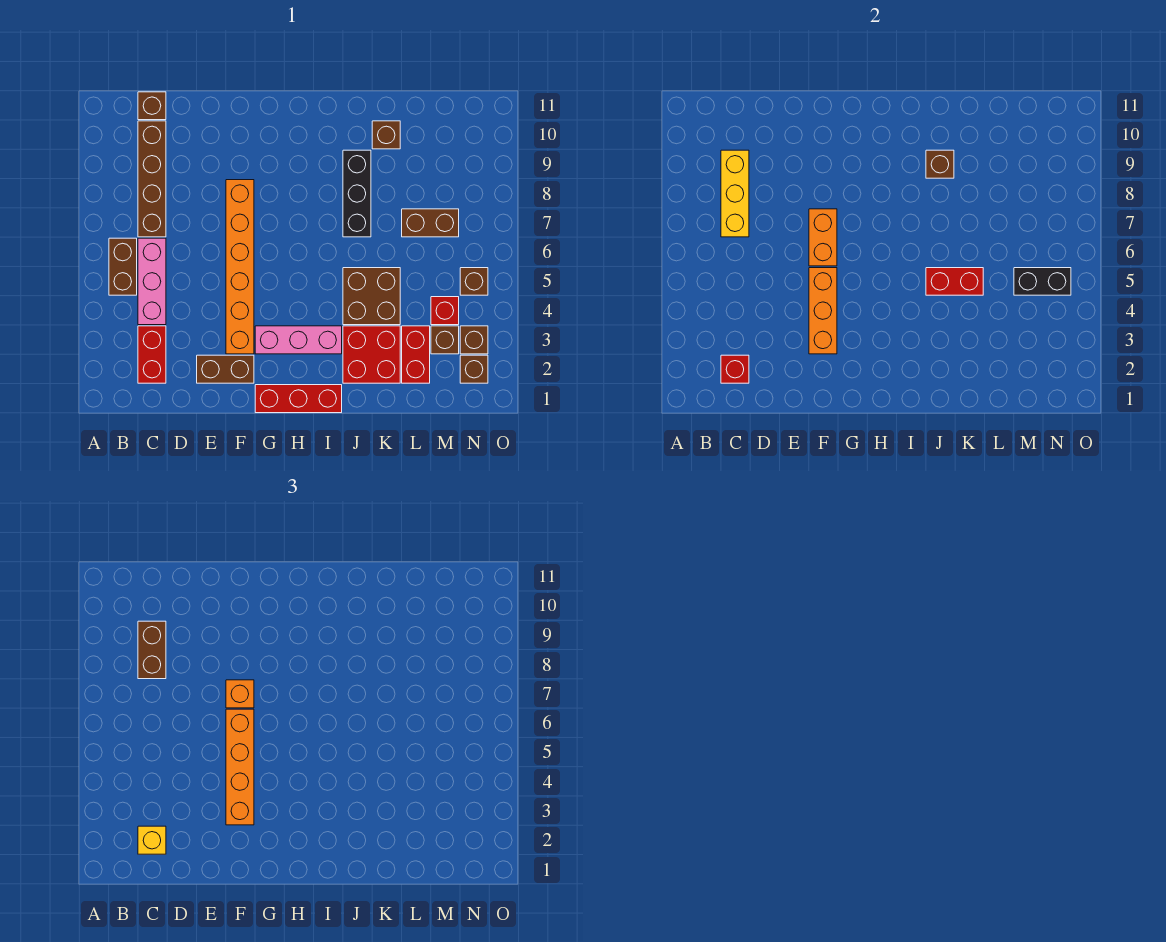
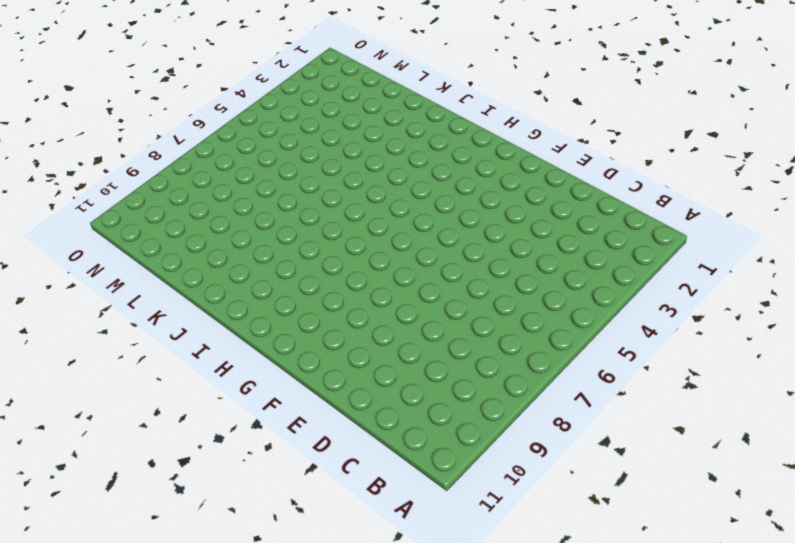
none -> brown brick B5:B6 level 1
none -> red brick C2:C3 level 1
none -> pink brick C4:C6 level 1
none -> brown brick C7:C10 level 1

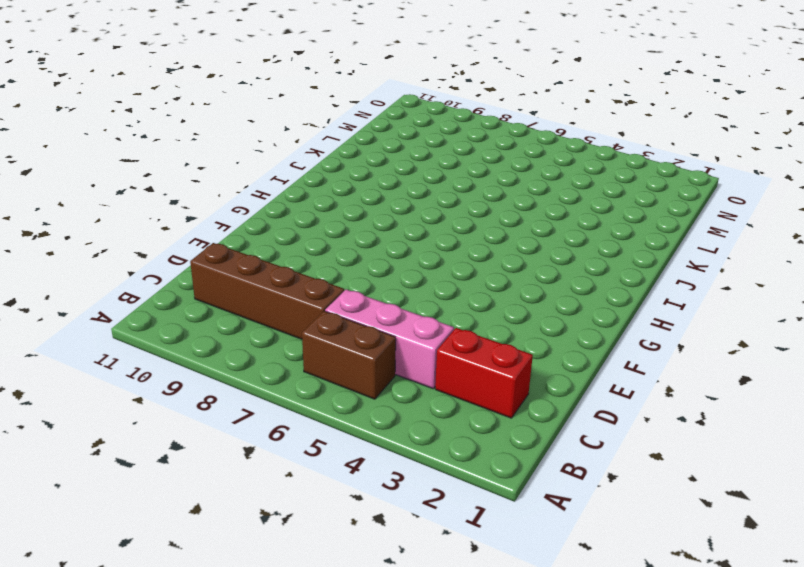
none -> brown brick C11 level 1
none -> brown brick E2:F2 level 1
none -> orange brick F3:F8 level 1
none -> red brick G1:I1 level 1

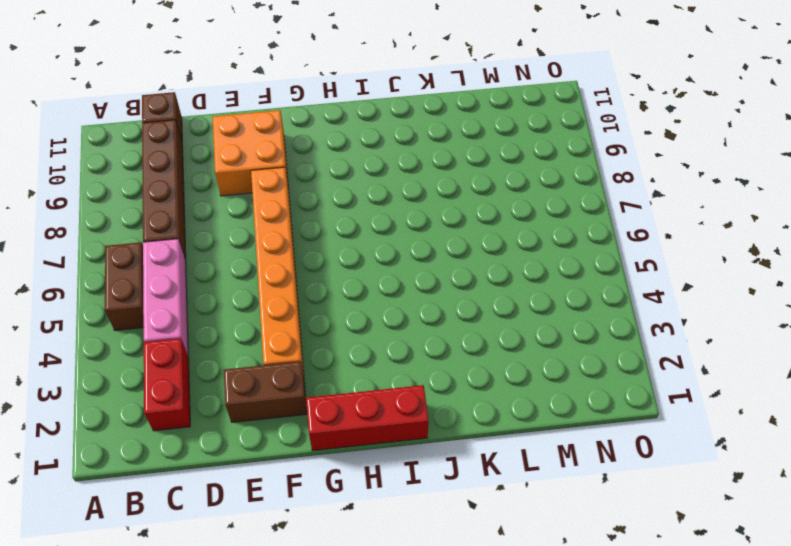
orange brick E9:F10 level 1 -> none
none -> pink brick G3:I3 level 1
none -> red brick J2:K3 level 1
none -> brown brick J4:K5 level 1
none -> black brick J7:J9 level 1

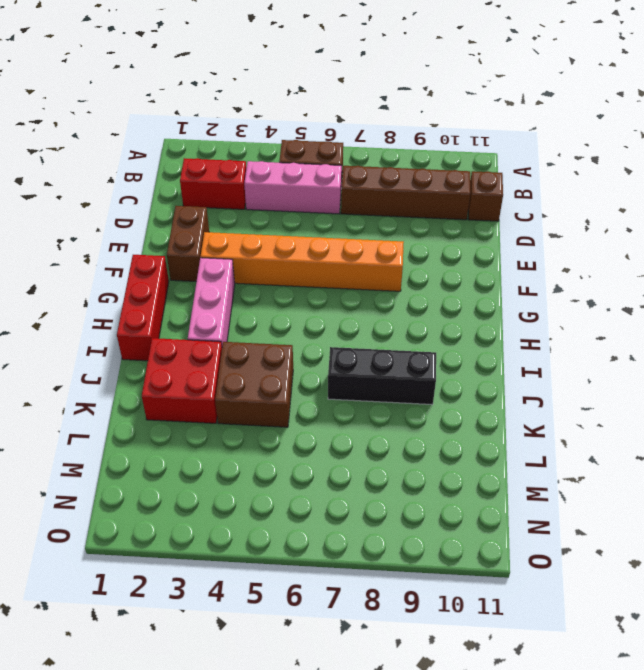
none -> brown brick K10 level 1
none -> red brick L2:L3 level 1
none -> brown brick L7:M7 level 1
none -> brown brick M3 level 1

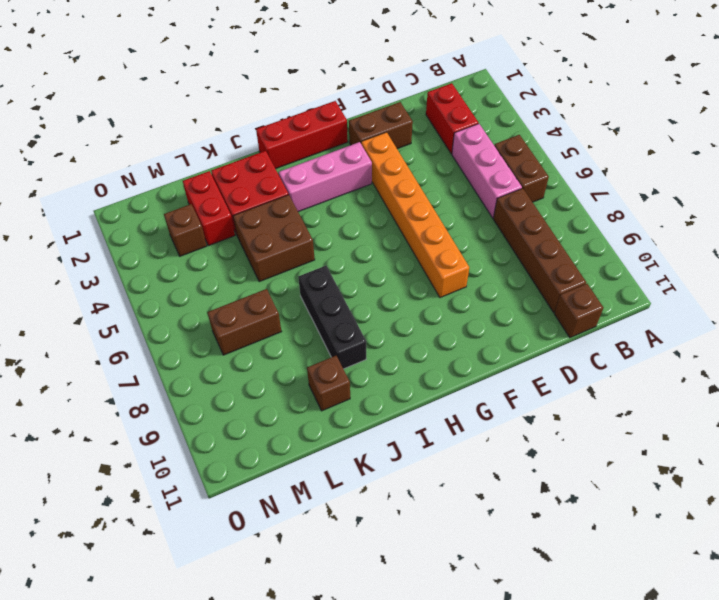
none -> red brick M4 level 1
none -> brown brick N2 level 1
none -> brown brick N3 level 1
none -> brown brick N5 level 1

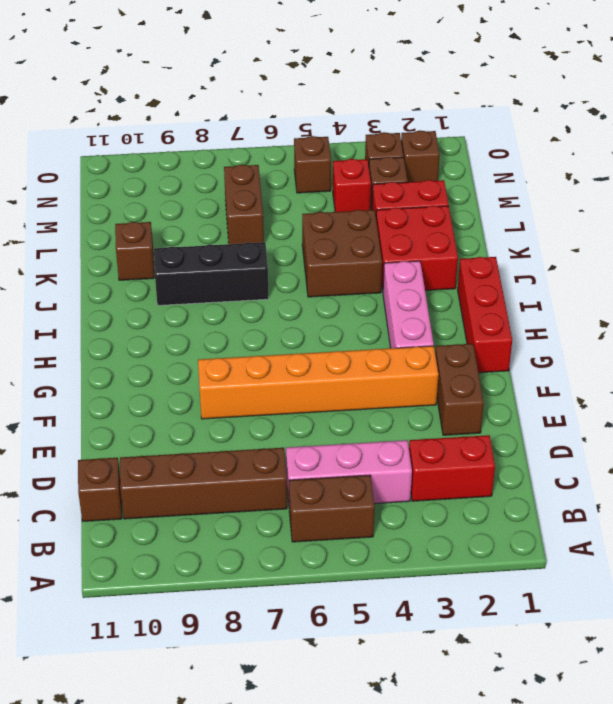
none -> red brick C2 level 2
none -> yellow brick C7:C9 level 2
none -> orange brick F3:F5 level 2
none -> orange brick F6:F7 level 2

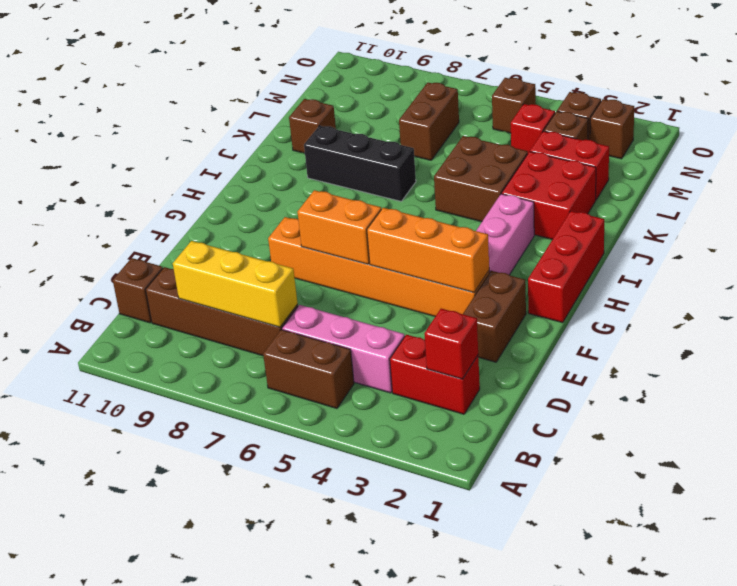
none -> red brick J5:K5 level 2
none -> brown brick J9 level 2
none -> black brick M5:N5 level 2
none -> yellow brick C2 level 3

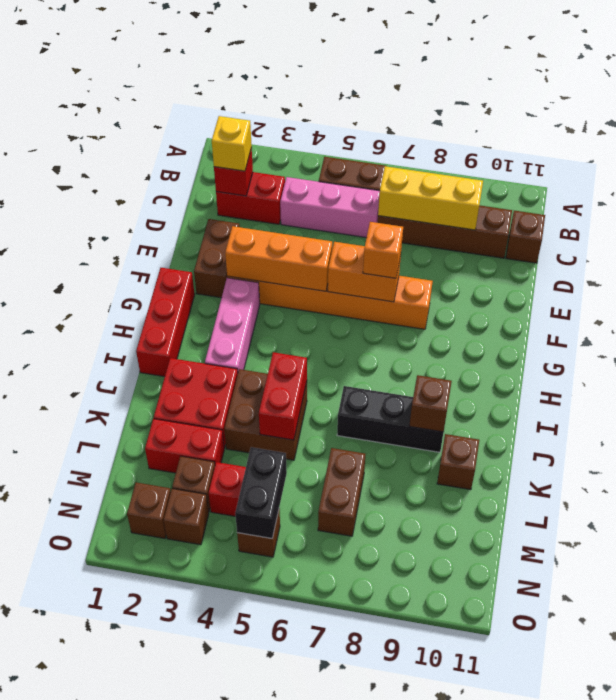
none -> brown brick C8:C9 level 3
none -> orange brick F3:F6 level 3

